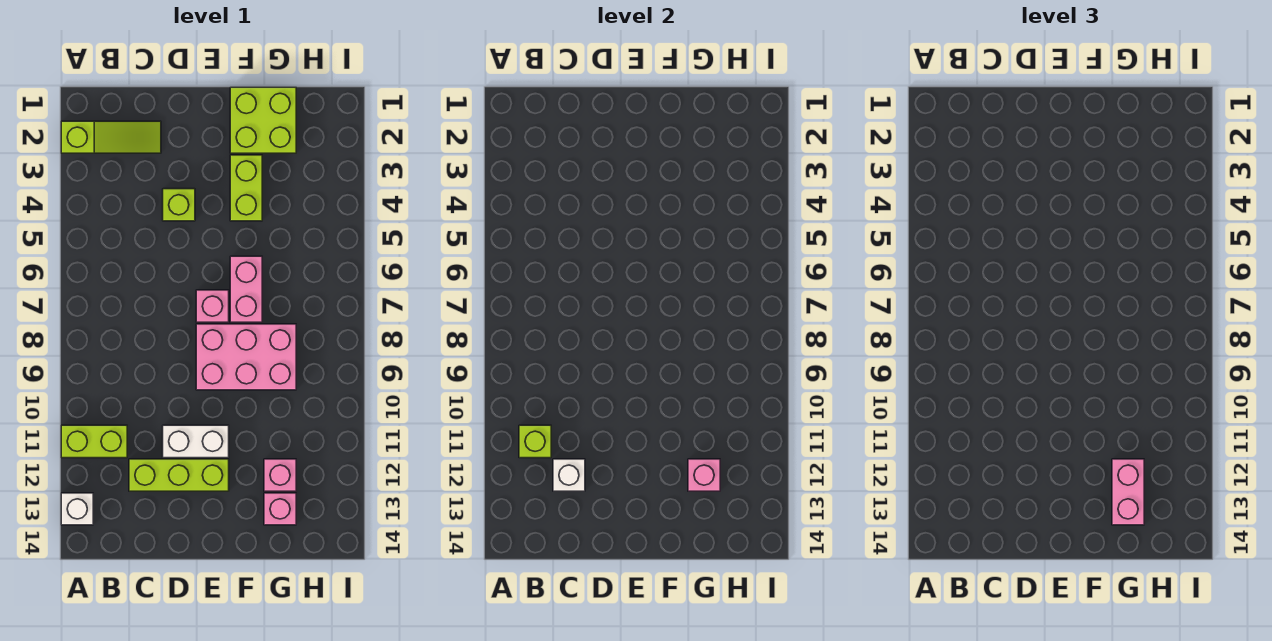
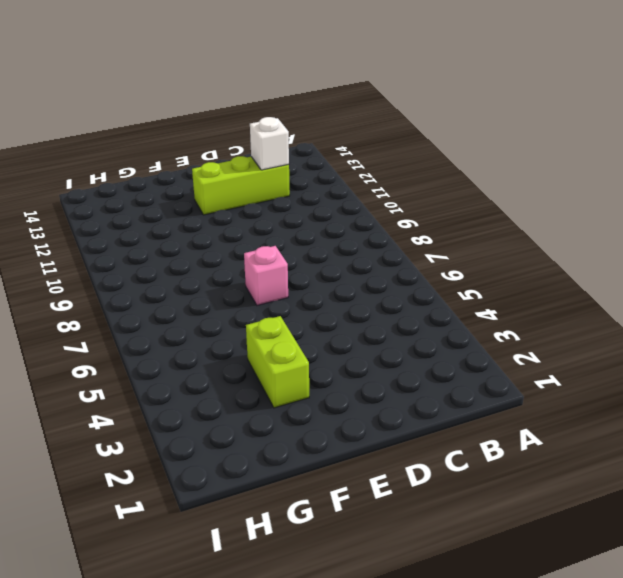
none -> lime slope A2:C2 level 1 top A
none -> lime brick A11:B11 level 1
none -> white brick A13 level 1

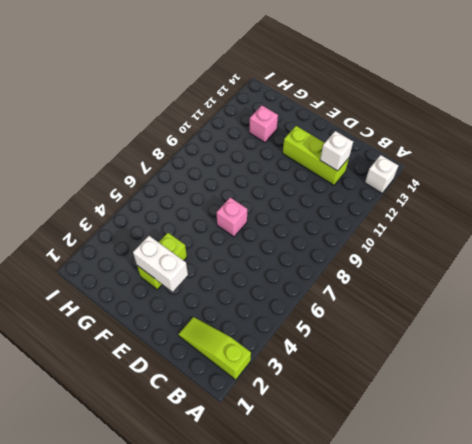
white brick E3:F3 level 2 -> white brick D11:E11 level 1
none -> lime brick A11:B11 level 1
none -> lime brick D4 level 1
none -> pink brick E8:G9 level 1

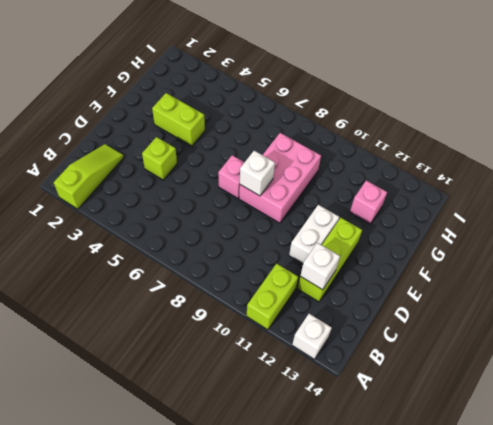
white brick E8 level 2 -> none
none -> lime brick F1:G2 level 1
none -> pink brick F6:F7 level 1
none -> pink brick G13 level 1

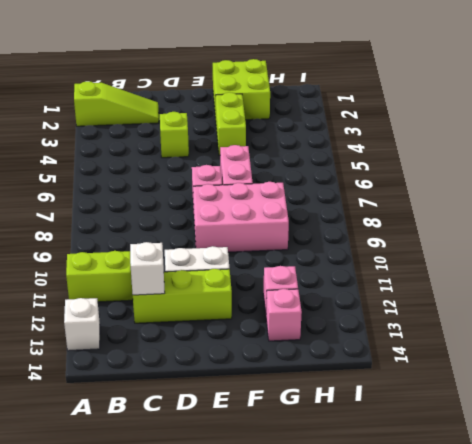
none -> lime brick B11 level 2
none -> pink brick G12 level 2
none -> pink brick G12:G13 level 3

